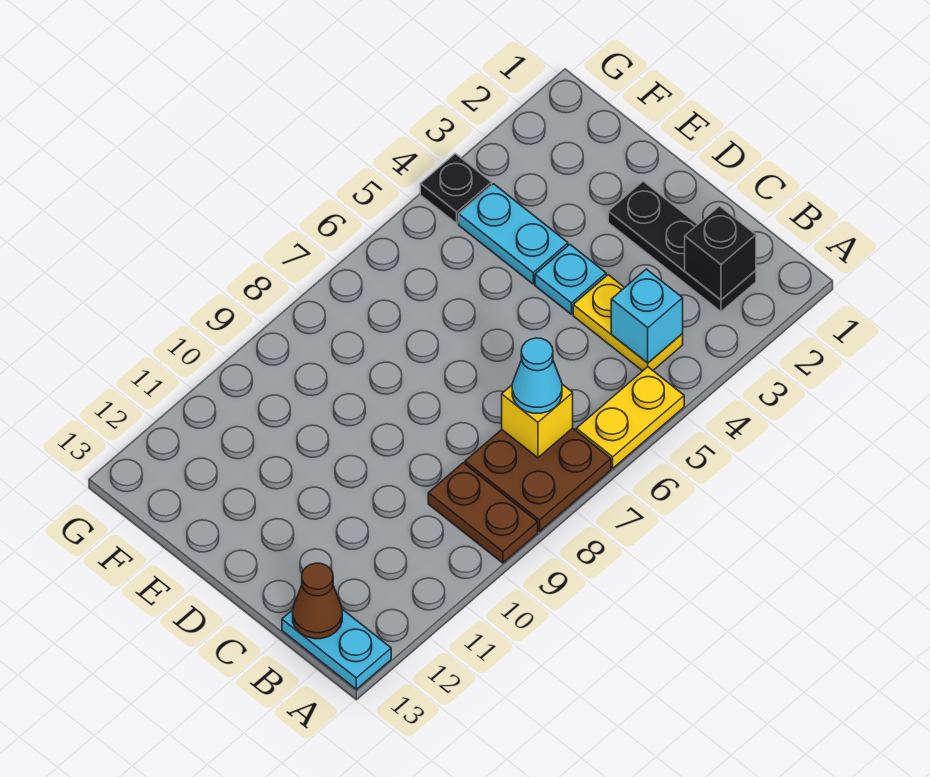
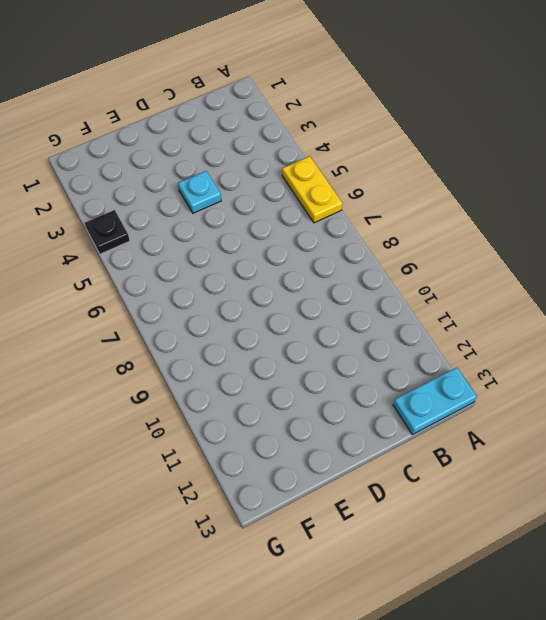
none -> brown plate A7:B8 level 1
none -> brown plate A9:B9 level 1
none -> black plate B2:D2 level 1

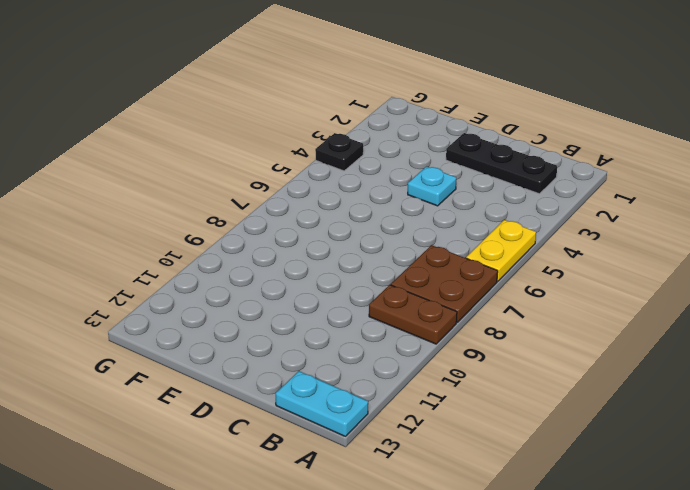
none -> yellow plate B4:C4 level 1
none -> cyan plate E4:F4 level 1
none -> black brick B2 level 2

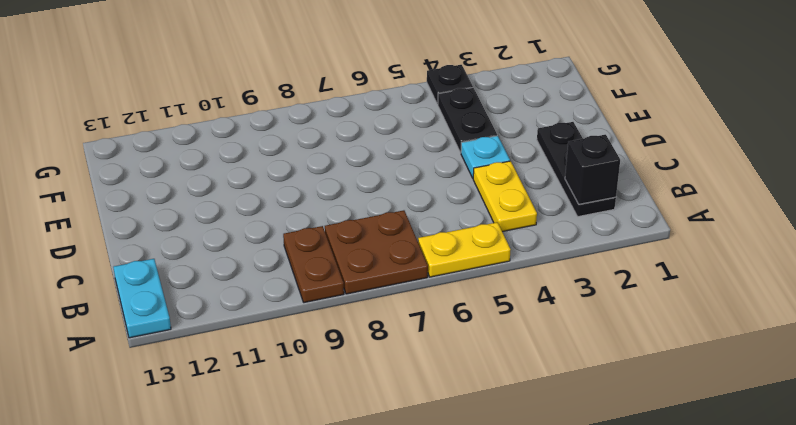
black plate E4:F4 level 1 -> cyan plate E4:F4 level 1
none -> cyan brick B4 level 2
none -> yellow brick B7 level 2
none -> brown cone B13 level 2

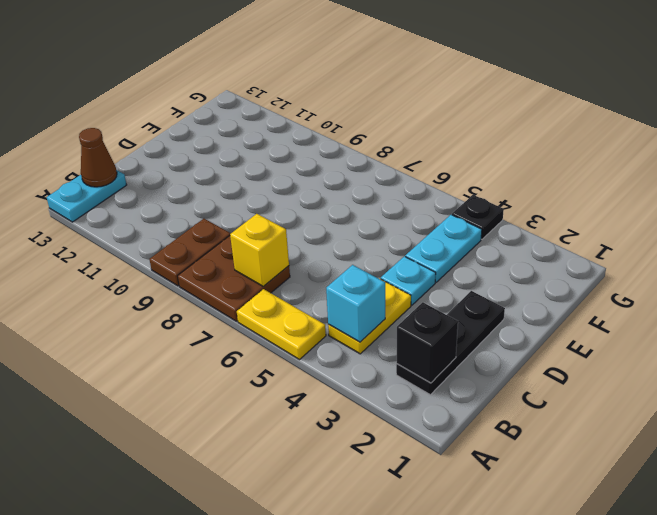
none -> cyan cone B7 level 3

